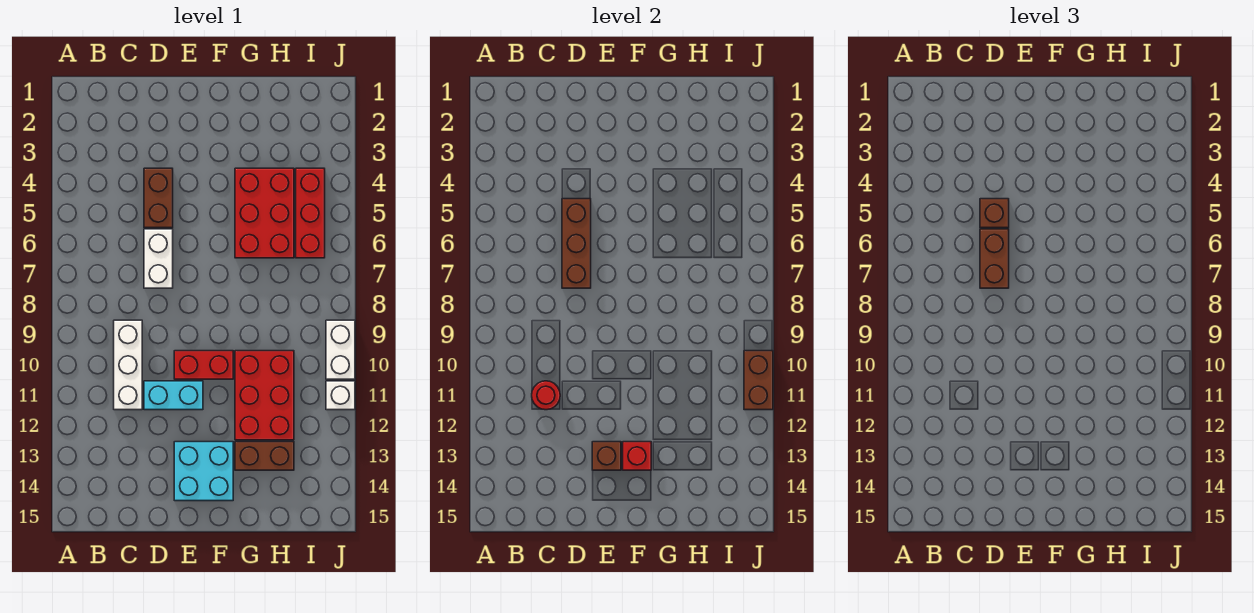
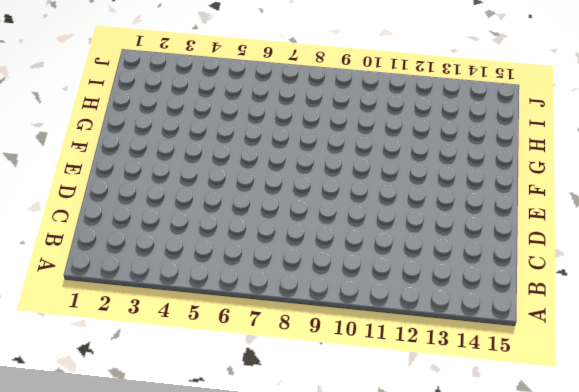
none -> white brick C9:C11 level 1
none -> brown brick D4:D5 level 1
none -> white brick D6:D7 level 1

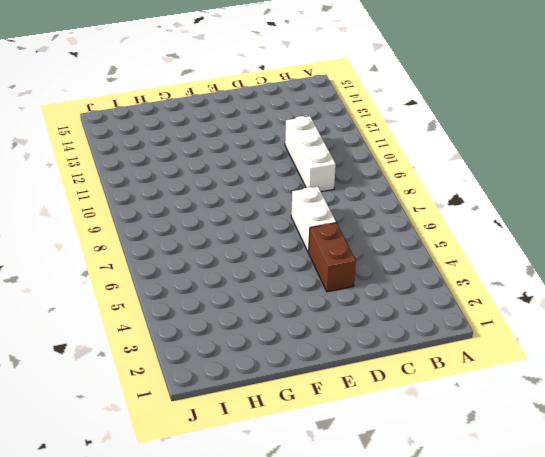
none -> cyan brick D11:E11 level 1
none -> red brick E10:F10 level 1
none -> cyan brick E13:F14 level 1

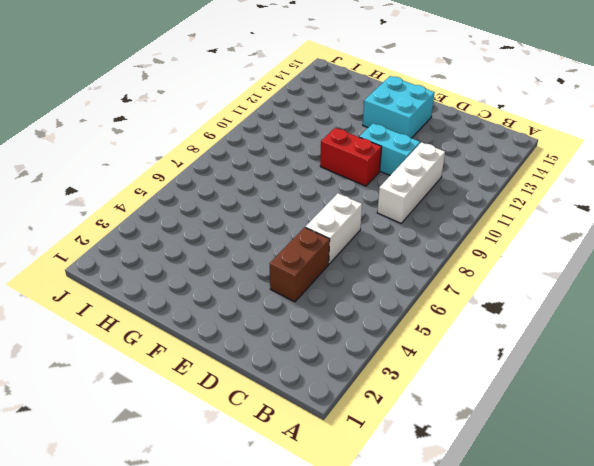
none -> red brick G4:H6 level 1
none -> red brick G10:H12 level 1
none -> brown brick G13:H13 level 1

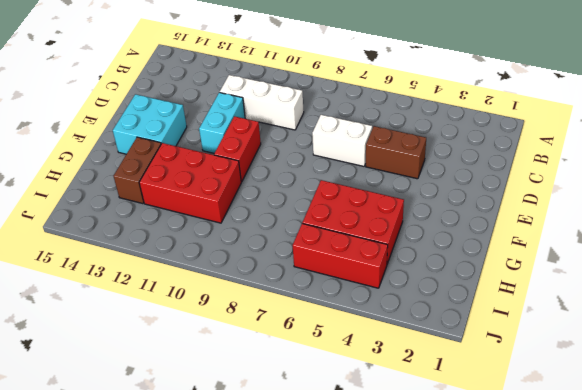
none -> white brick J9:J10 level 1
none -> white brick J11 level 1
none -> red round brick C11 level 2

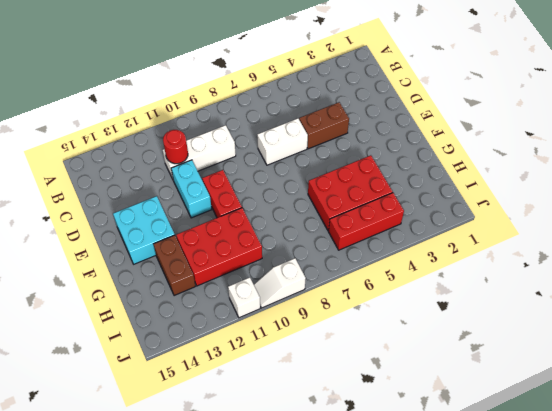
white slope J9:J10 level 1 top 9 -> white brick J9:J10 level 1
none -> brown brick D5:D7 level 2
none -> brown brick E13 level 2
none -> red brick F13 level 2

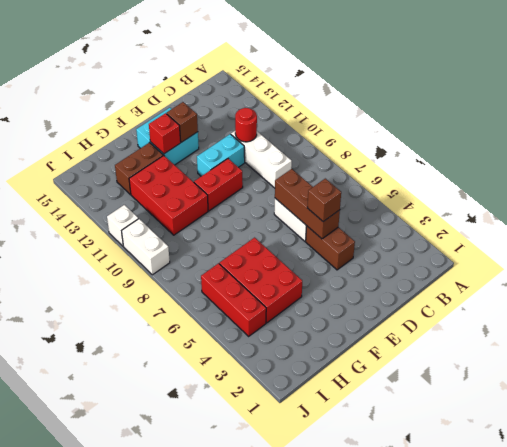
none -> brown brick J10:J11 level 2
none -> brown brick D6:D7 level 3

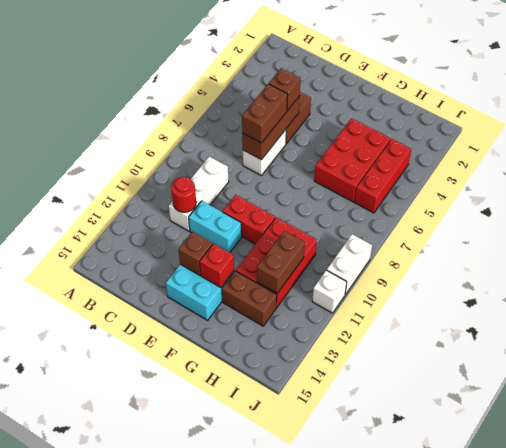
brown brick H11:H12 level 2 -> brown brick J10:J11 level 2

